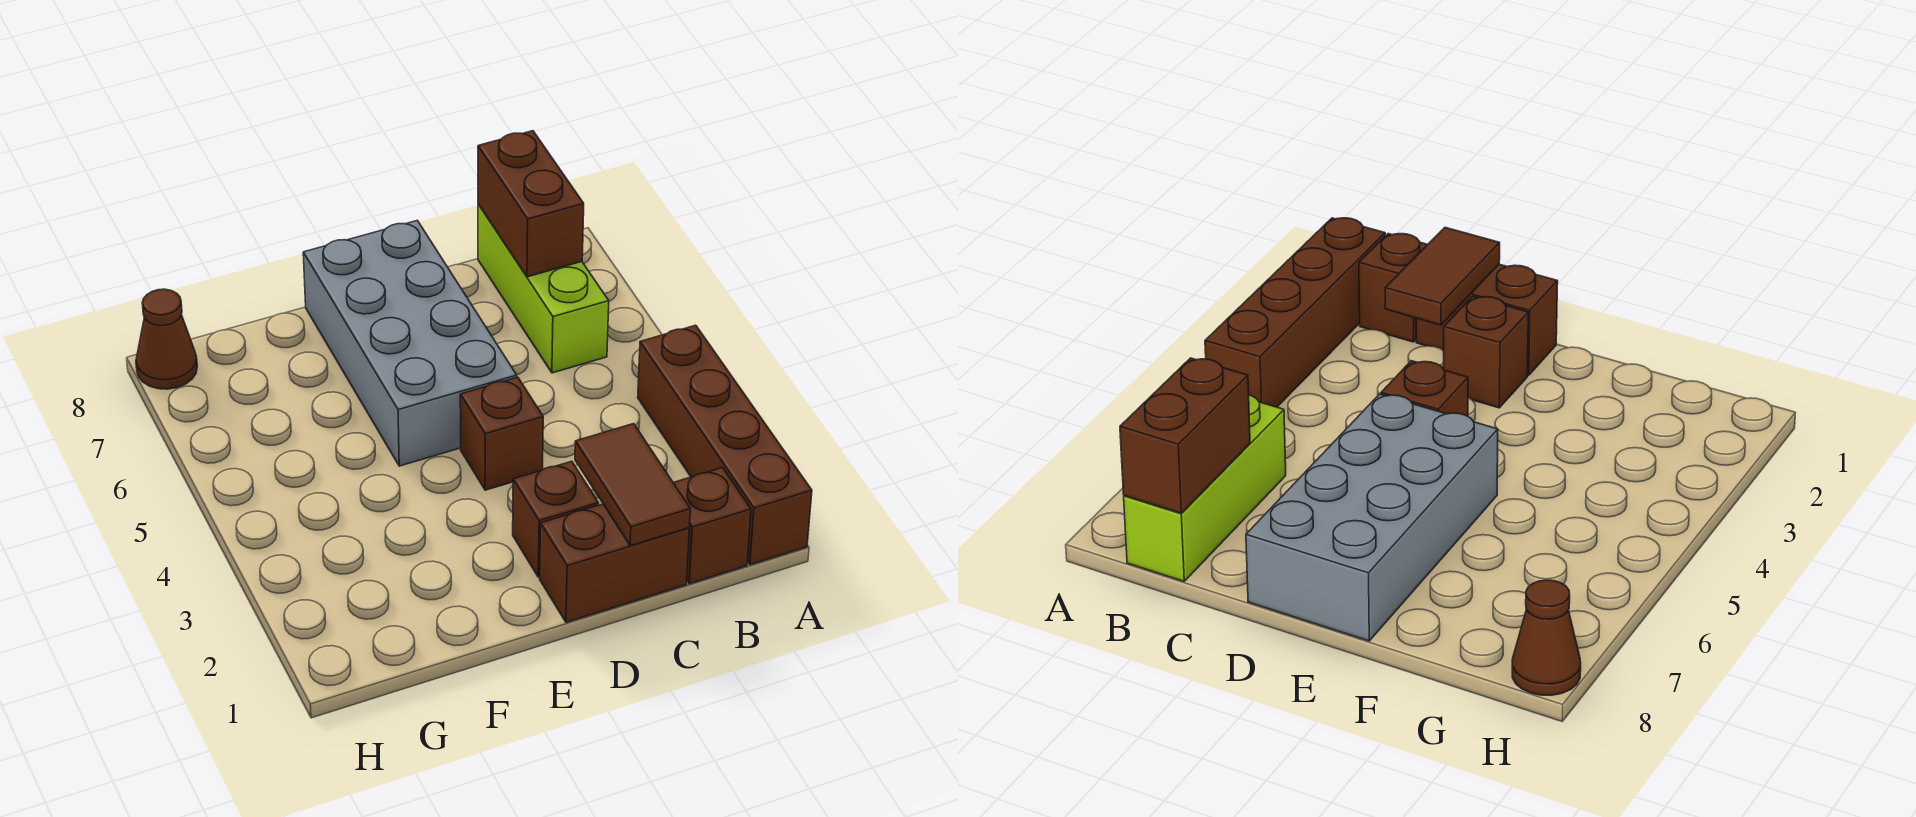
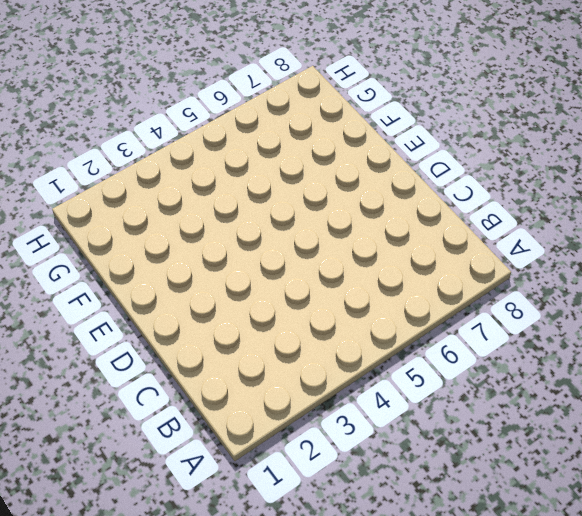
none -> brown brick A1:A4 level 1
none -> brown brick B1 level 1

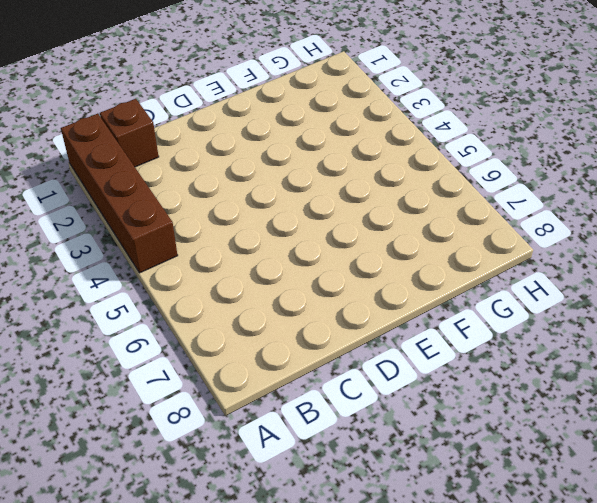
none -> lime brick B6:B8 level 1
none -> brown brick C1:D1 level 1

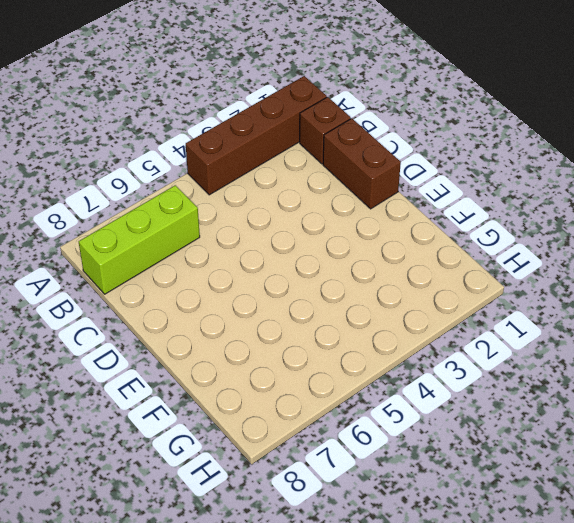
none -> brown brick D2 level 1
none -> brown brick D4 level 1

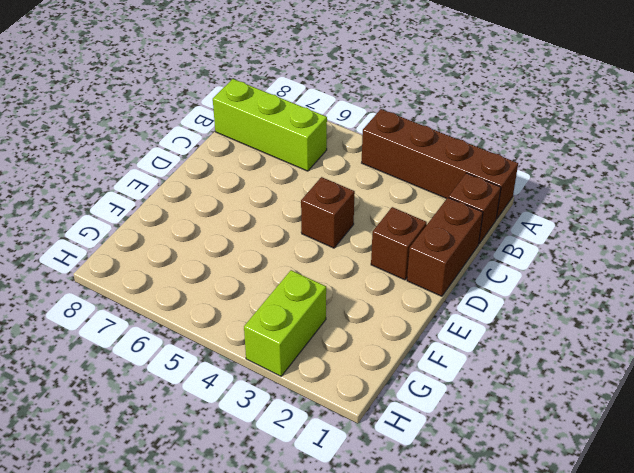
lime brick G3:H3 level 1 -> none
none -> grey brick D5:E8 level 1
none -> brown cone H8 level 1

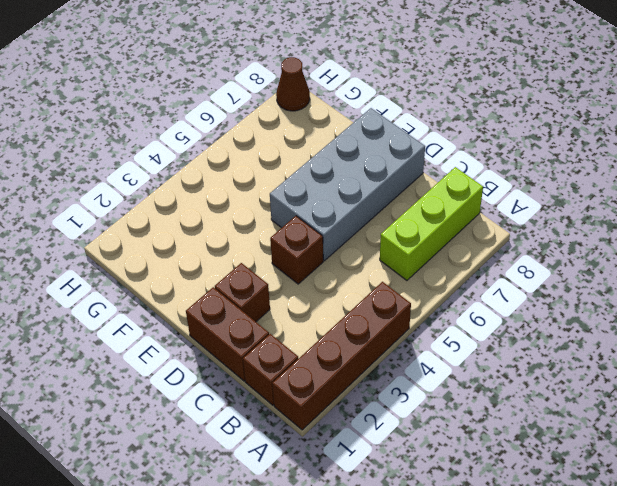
none -> brown brick B7:B8 level 2
none -> brown tile C1:C2 level 2

